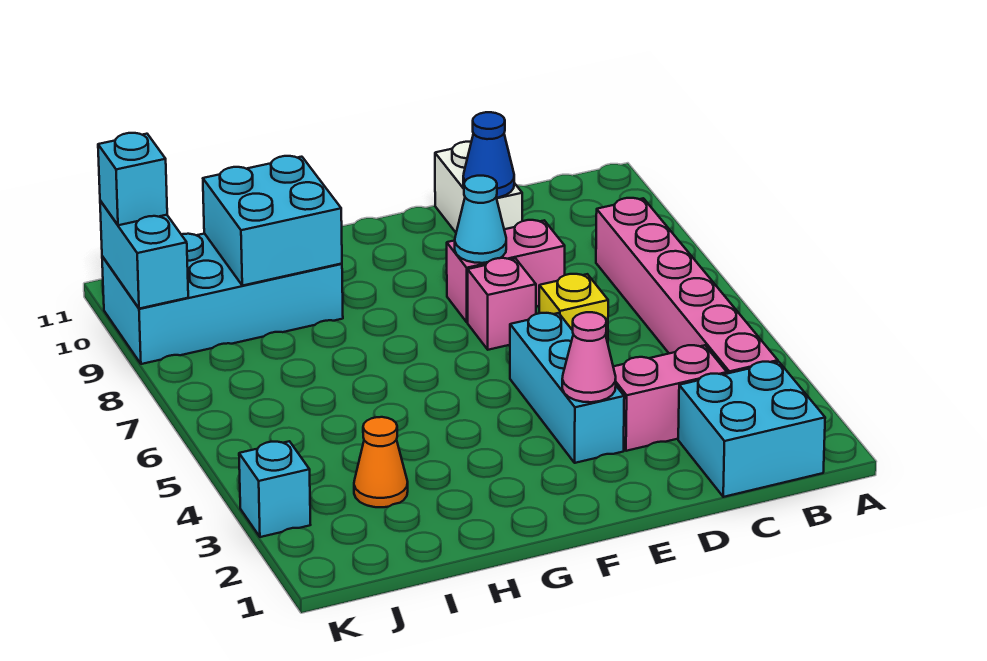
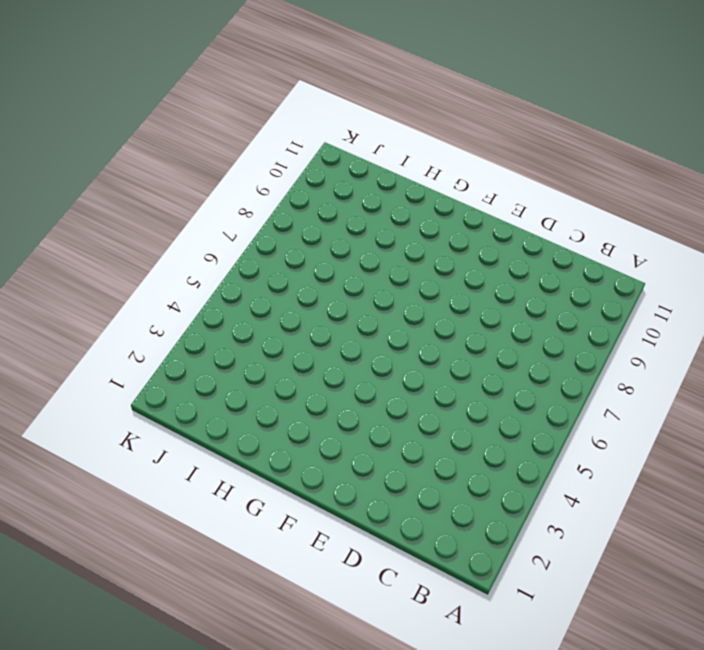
none -> cyan brick B1:C2 level 1
none -> pink brick B3:B8 level 1
none -> pink brick C3:D3 level 1

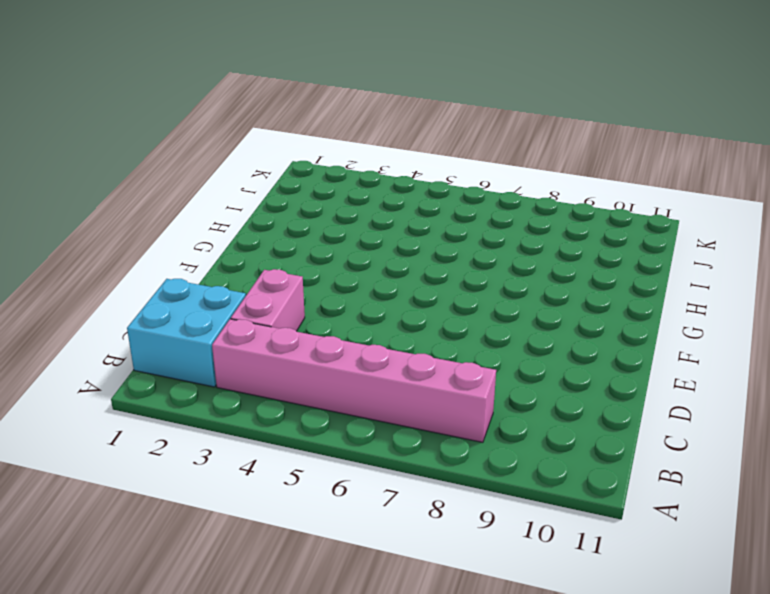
none -> yellow brick D6 level 1
none -> pink brick D8:E8 level 1
none -> white brick D10:D11 level 1

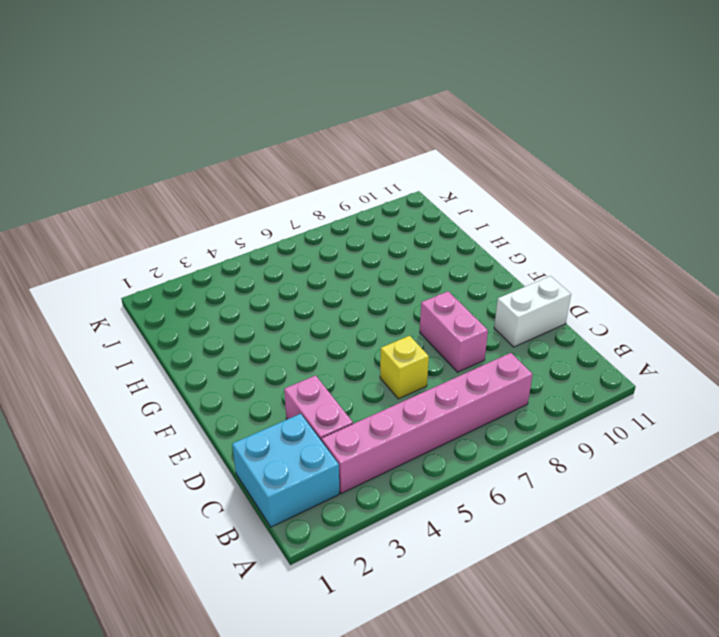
none -> cyan brick E3:E5 level 1
none -> pink brick E7 level 1
none -> cyan brick H9:K10 level 1

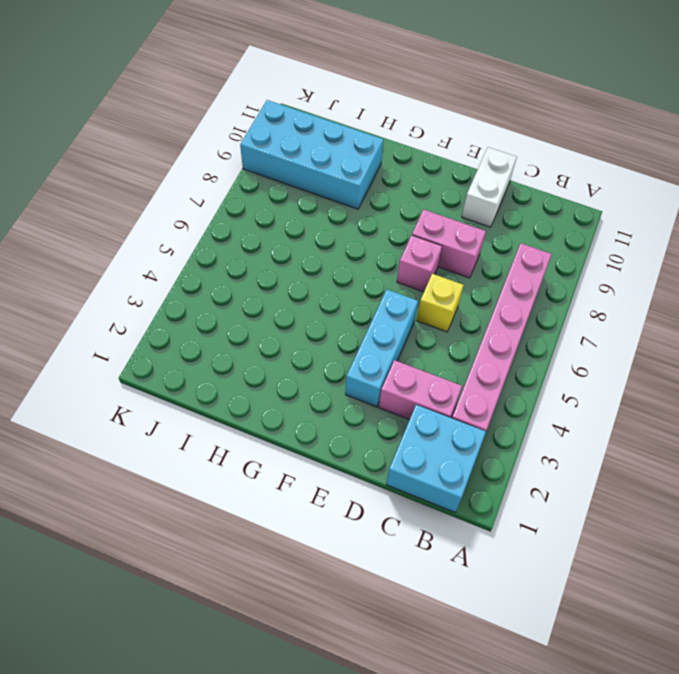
none -> orange cone I3 level 1
none -> cyan brick K3 level 1
none -> blue cone D10 level 2

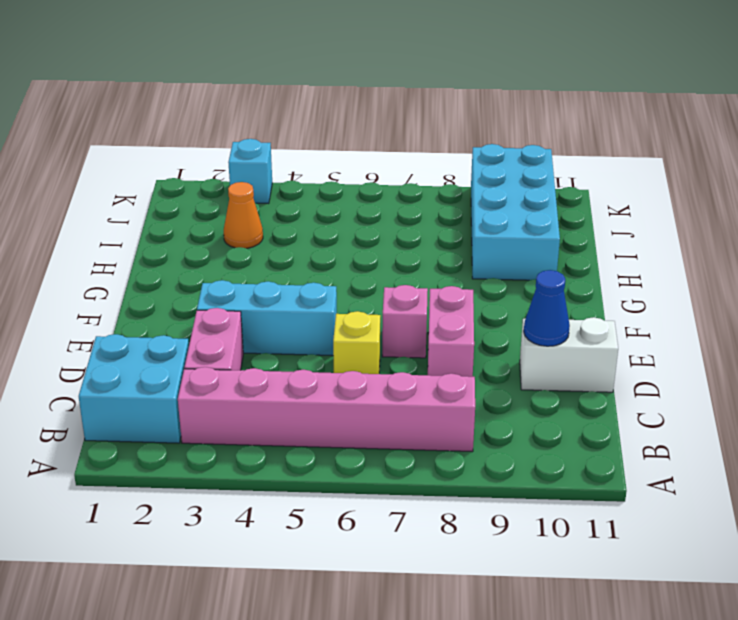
none -> pink cone E3 level 2
none -> cyan cone E8 level 2
none -> cyan brick H9:I10 level 2

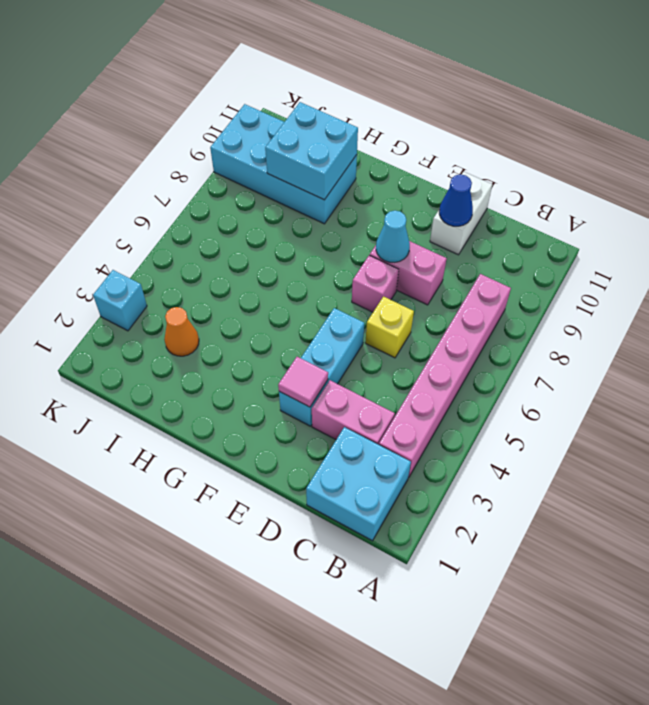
pink tile E3 level 2 -> pink cone E3 level 2
none -> cyan brick K9:K10 level 2
none -> cyan brick K10 level 3

